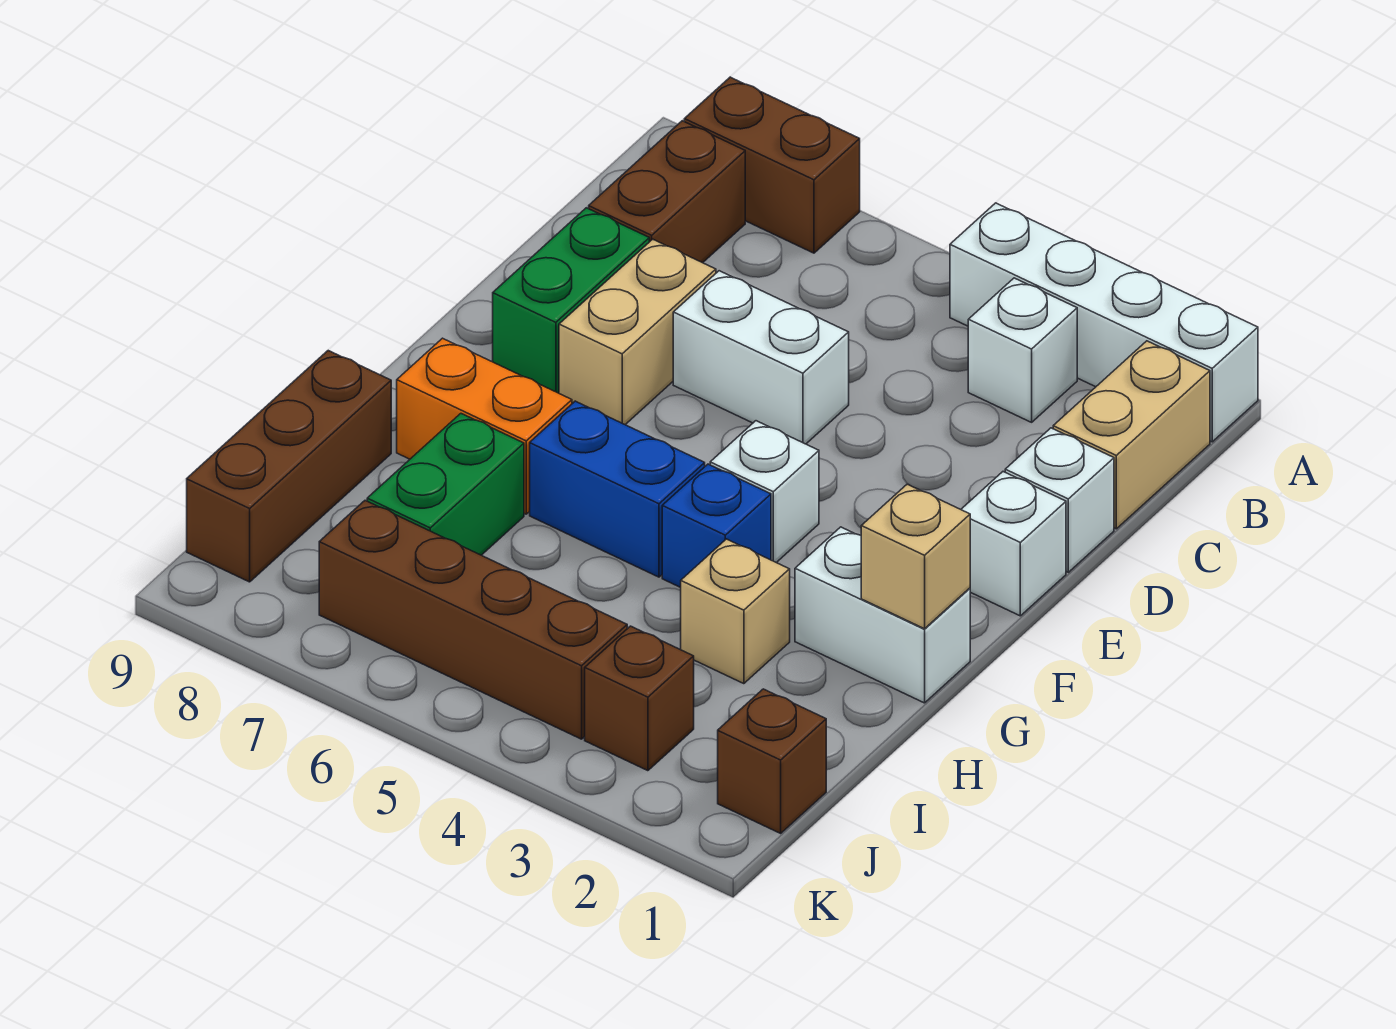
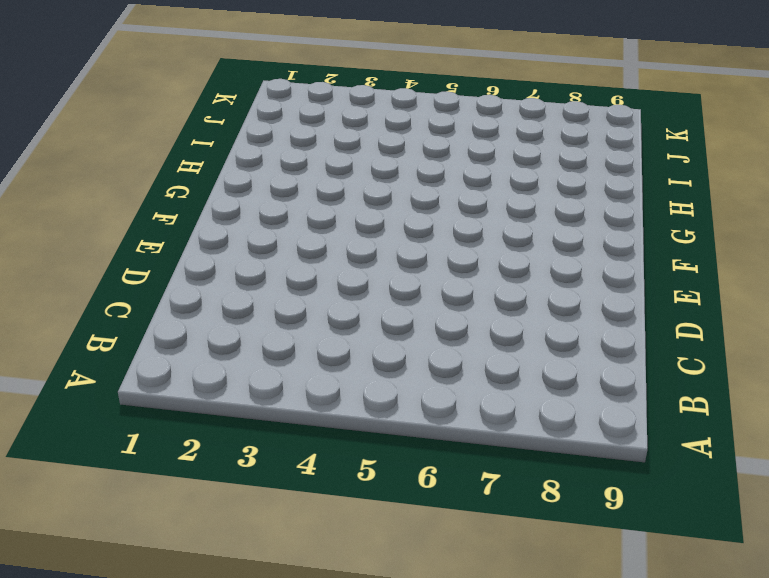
none -> white brick A1:A4 level 1
none -> brown brick A7:A8 level 1
none -> tan brick B1:C1 level 1

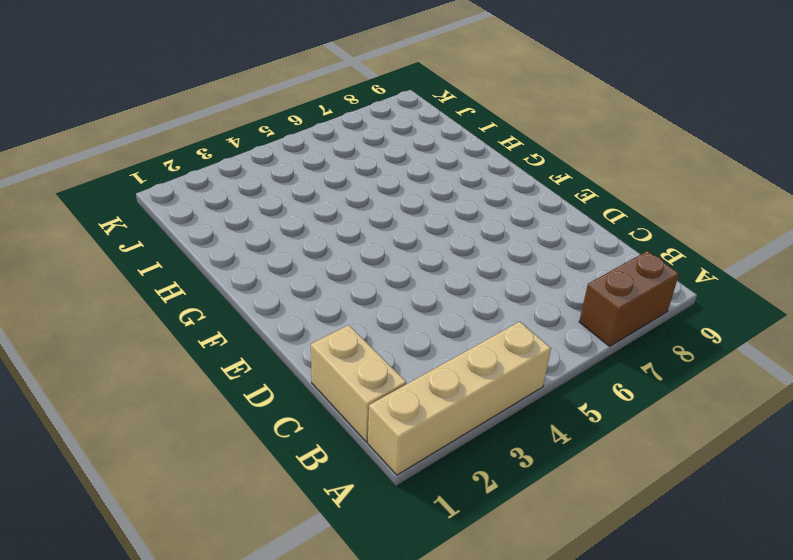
tan brick A1:A4 level 1 -> white brick A1:A4 level 1
none -> white brick B3 level 1
none -> brown brick B8:C8 level 1
none -> white brick D1 level 1

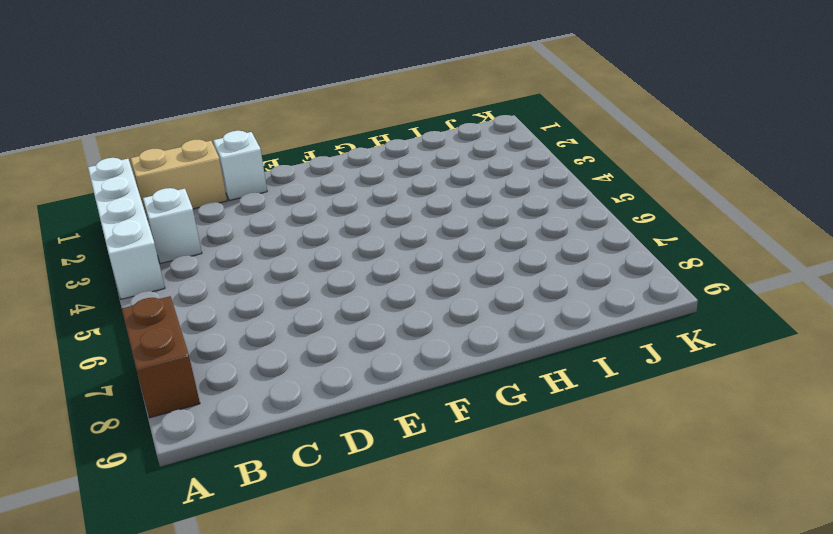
none -> brown brick B8:C8 level 1
none -> white brick D5:D6 level 1
none -> tan brick D7:E7 level 1

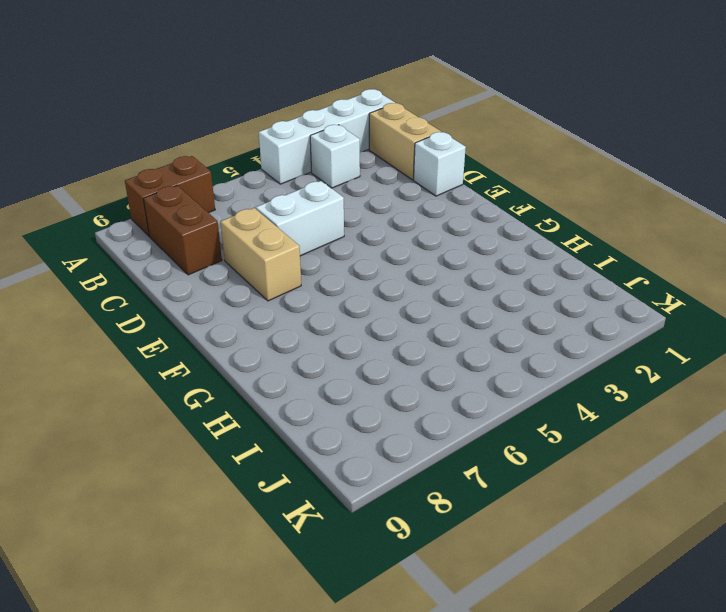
none -> green brick D8:E8 level 1
none -> white brick E1 level 1
none -> white brick F4 level 1

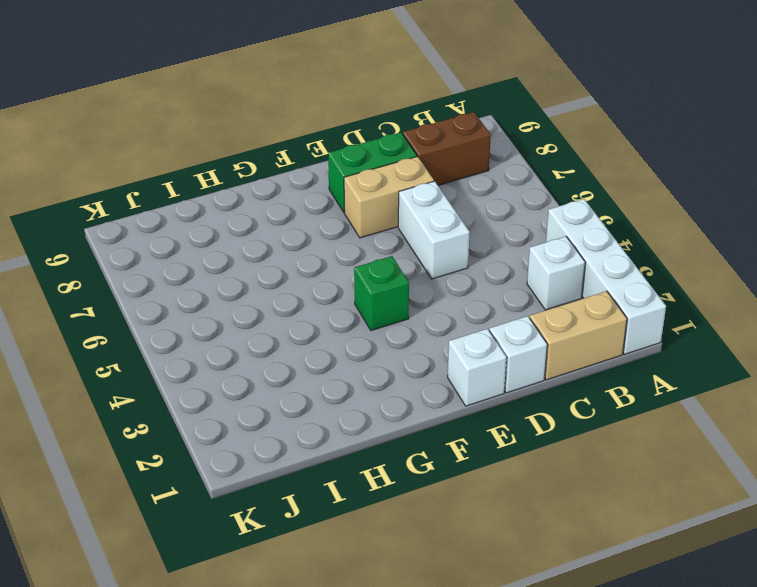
green brick F4 level 1 -> white brick F4 level 1
none -> brown brick A7:A8 level 1
none -> white brick G1:G2 level 1
none -> blue brick G4 level 1

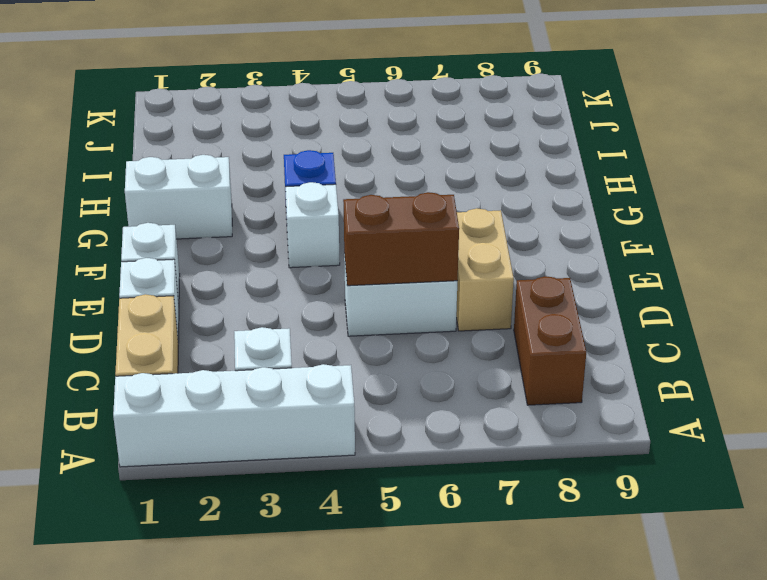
brown brick D5:D6 level 2 -> brown brick A7:A8 level 1
none -> green brick D8:E8 level 1
none -> blue brick G5:G6 level 1
none -> orange brick G7:G8 level 1

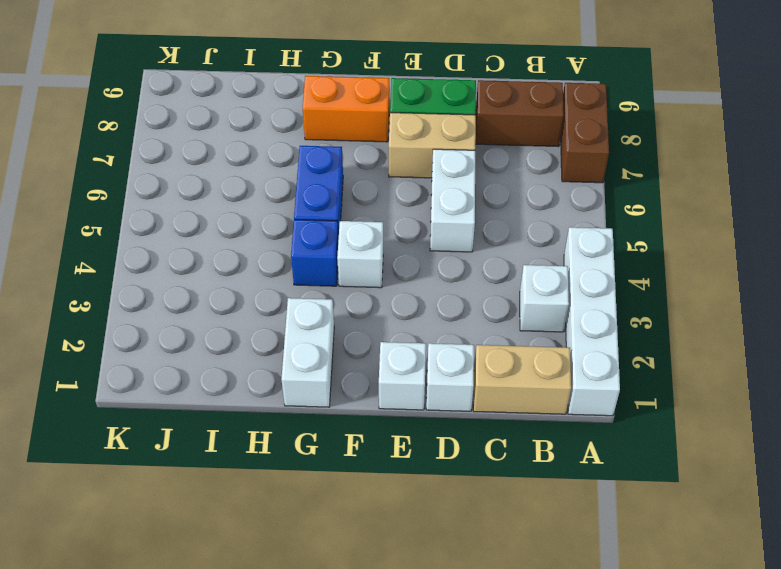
orange brick F8:G8 level 1 -> orange brick G7:G8 level 1
none -> tan brick H3 level 1
none -> green brick H7:I7 level 1
none -> brown brick H9:J9 level 1

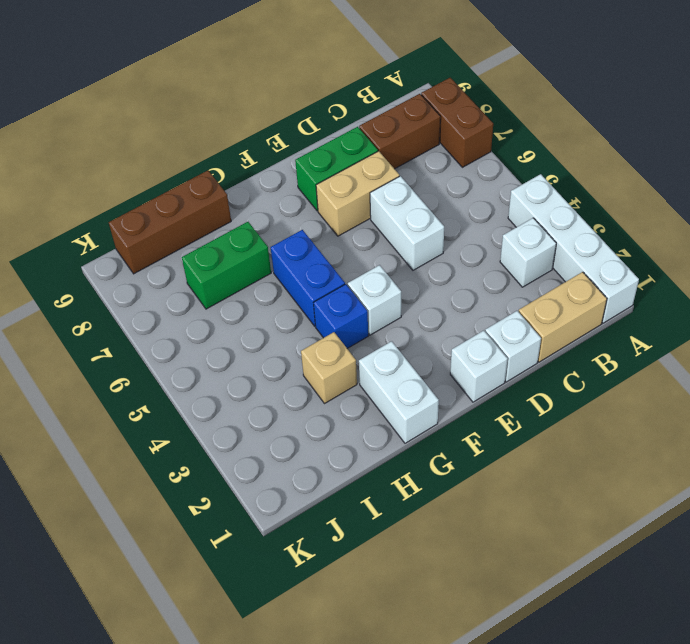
none -> orange brick G7:G8 level 1
none -> brown brick J1 level 1
none -> brown brick J3 level 1

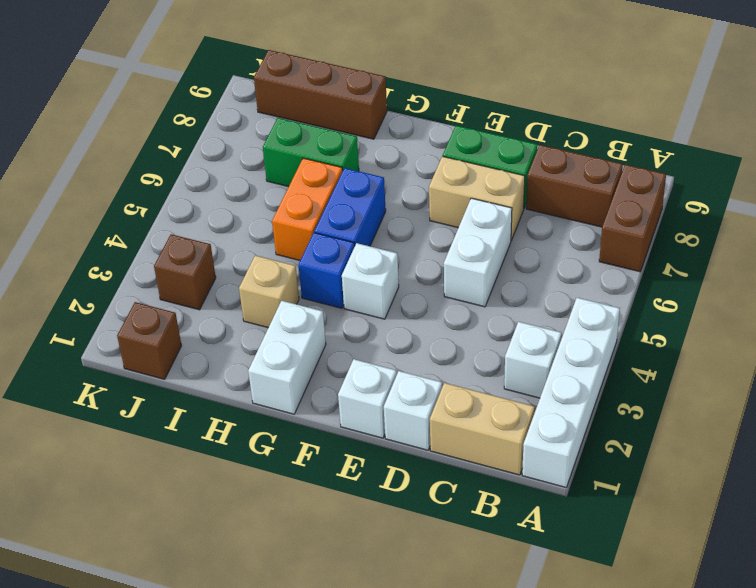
orange brick H5:H6 level 1 -> orange brick G7:G8 level 1
none -> brown brick J4:J7 level 1
none -> tan brick G1 level 2

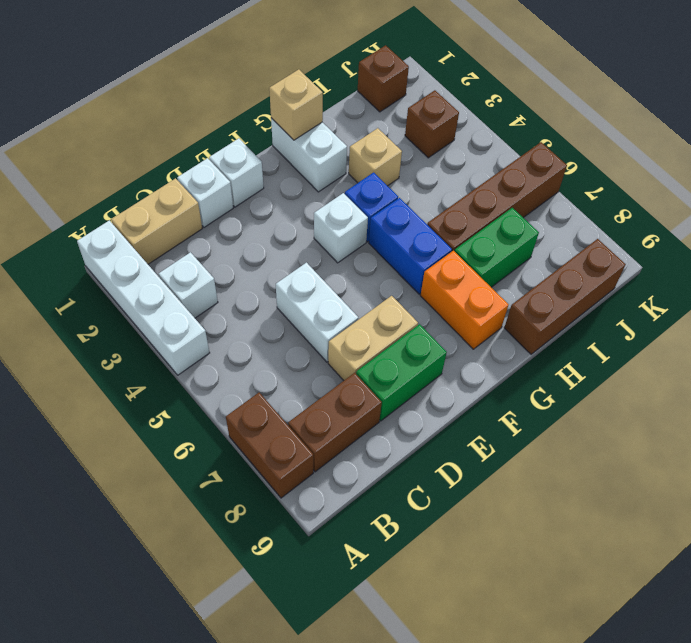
brown brick H6:K6 level 1 -> brown brick J4:J7 level 1

